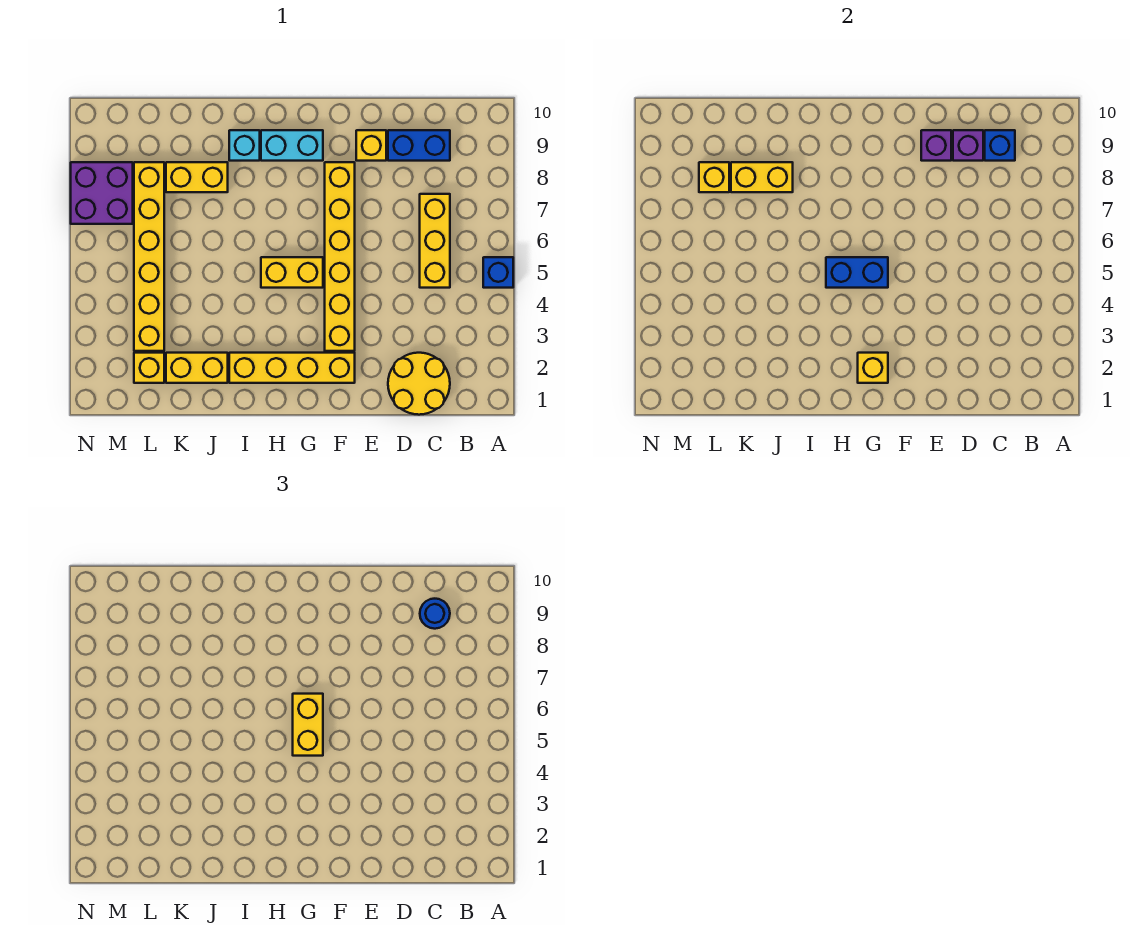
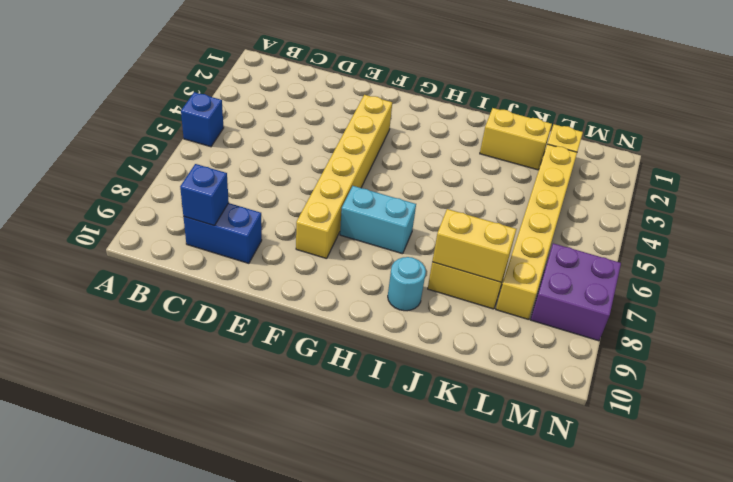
cyan brick G7:H7 level 1 -> cyan brick G9:H9 level 1
cyan round brick I9 level 1 -> cyan brick I9 level 1
none -> yellow round brick C1:D2 level 1
none -> yellow brick C5:C7 level 1
none -> yellow brick E9 level 1

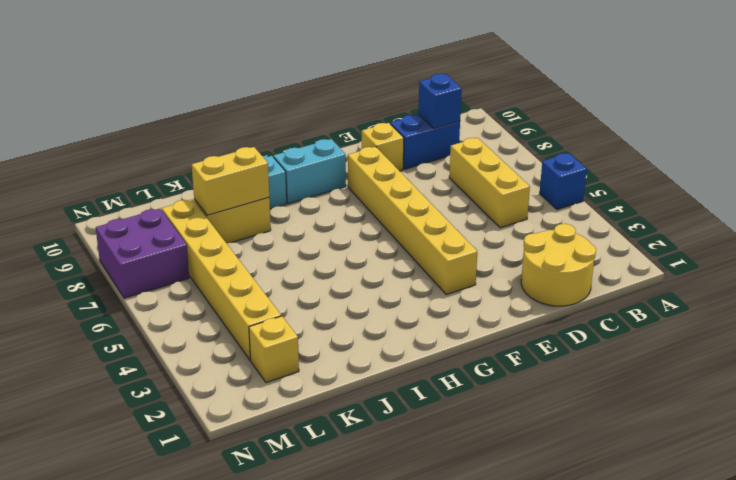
none -> yellow brick F2:I2 level 1
none -> yellow brick G5:H5 level 1
none -> yellow brick J2:K2 level 1

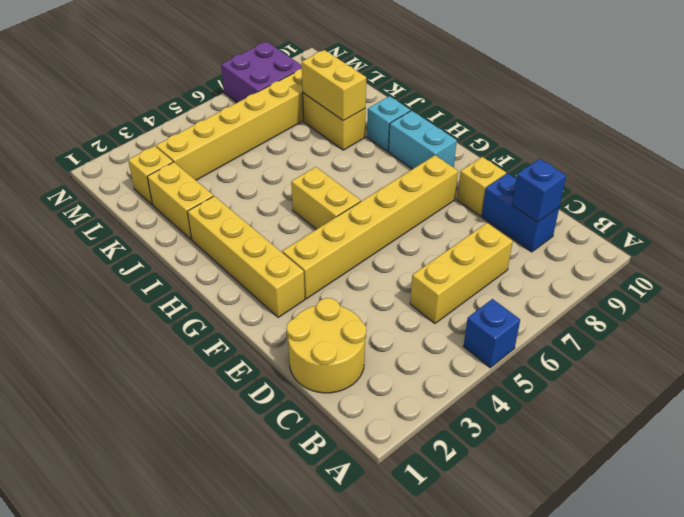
none -> purple brick D9 level 2
none -> purple brick E9 level 2
none -> yellow brick G2 level 2

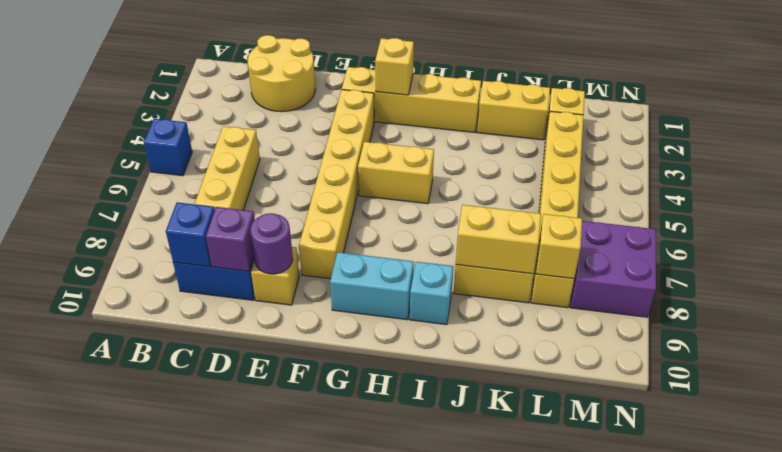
purple round brick E9 level 2 -> purple brick E9 level 2
none -> blue brick G5:H5 level 2
none -> blue round brick C9 level 3
none -> yellow brick G5:G6 level 3

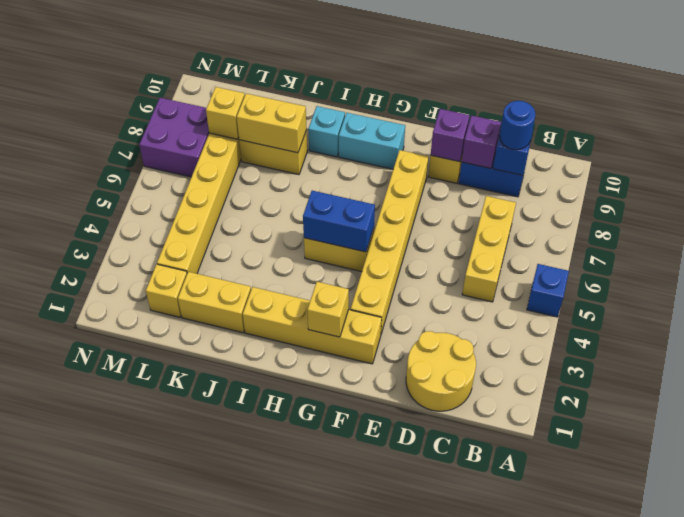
none -> yellow brick G5:G6 level 3

